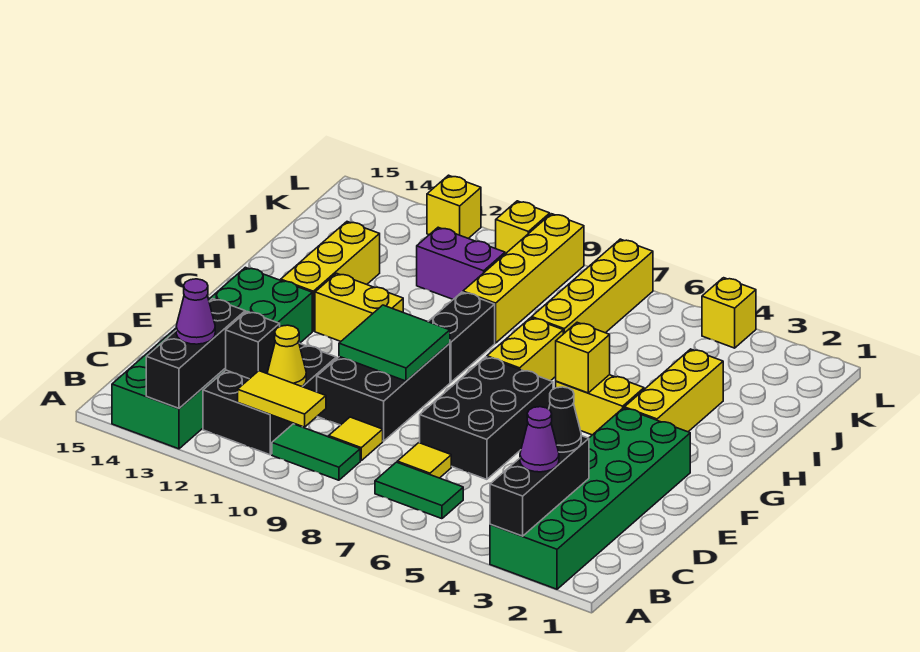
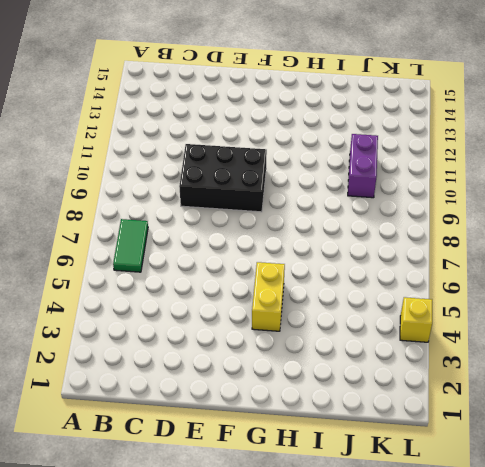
none -> green brick A2:F3 level 1
none -> green brick A13:F14 level 1
none -> green tile B9:B10 level 1
none -> black brick B11:D12 level 1

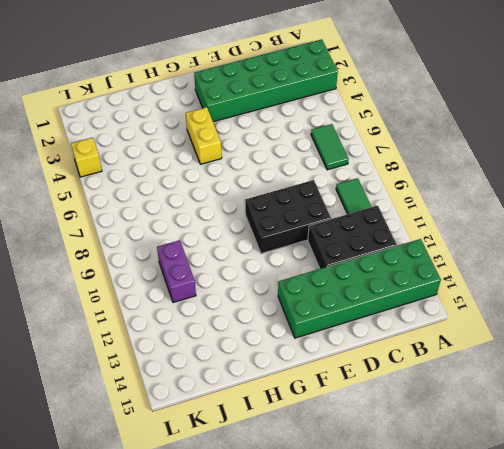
none -> yellow tile C7 level 1
none -> yellow tile C9 level 1
none -> black brick D6:F7 level 1
none -> yellow brick G3:I3 level 1

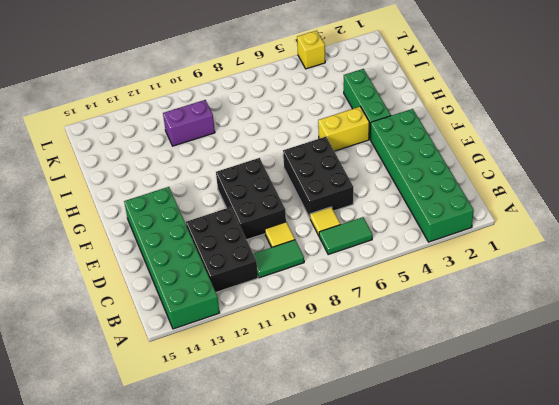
green brick G3:I3 level 1 -> yellow brick G3:I3 level 1
none -> yellow brick G7:H7 level 1
none -> black brick G9:H9 level 1
none -> yellow brick G11:G12 level 1
none -> yellow brick G13:I13 level 1

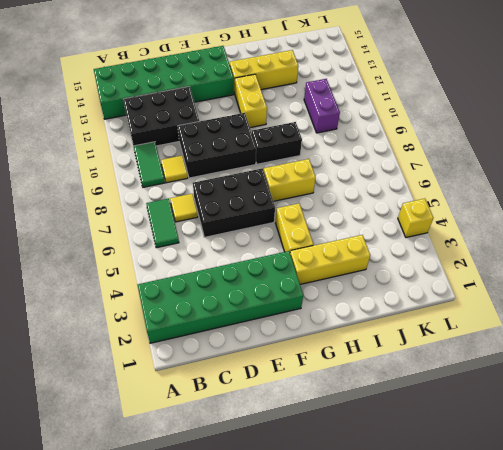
none -> yellow brick I7:L7 level 1
none -> yellow brick I9:L9 level 1
none -> yellow brick L10 level 1
none -> yellow brick L12 level 1

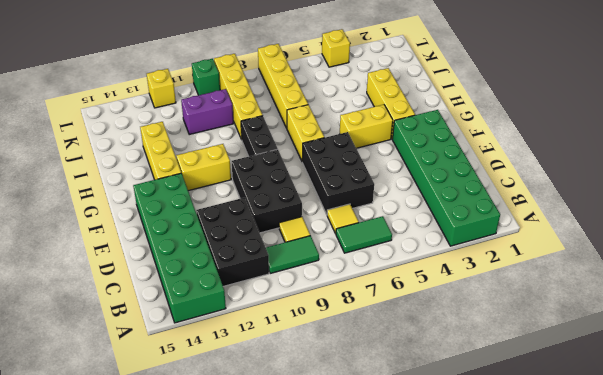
green brick L10 level 1 -> yellow brick L10 level 1
none -> black brick A3:C3 level 2
none -> black brick A13:C13 level 2
none -> yellow tile B10:B11 level 2
none -> yellow cone C11 level 2

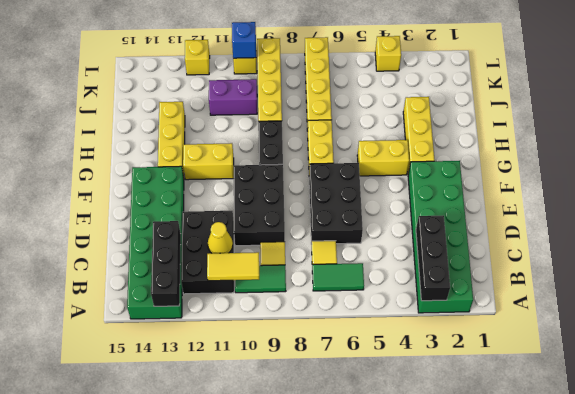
blue brick L10 level 2 -> none
none -> black brick C12 level 2
none -> green tile E9:F10 level 2
none -> yellow brick G5 level 2
none -> purple cone B3 level 3

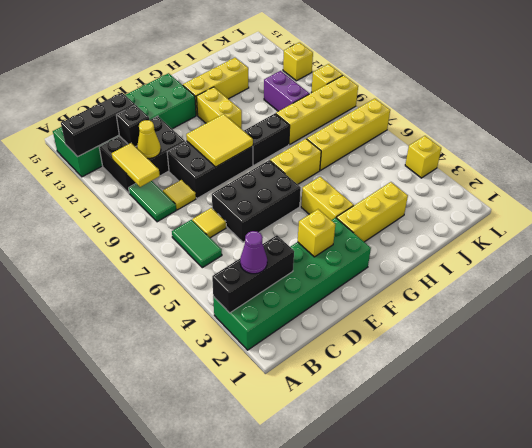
yellow brick E3 level 2 -> yellow brick G5 level 2
yellow tile E9:F10 level 2 -> green tile E9:F10 level 2
none -> purple cone B13 level 3
none -> black cone C3 level 3

